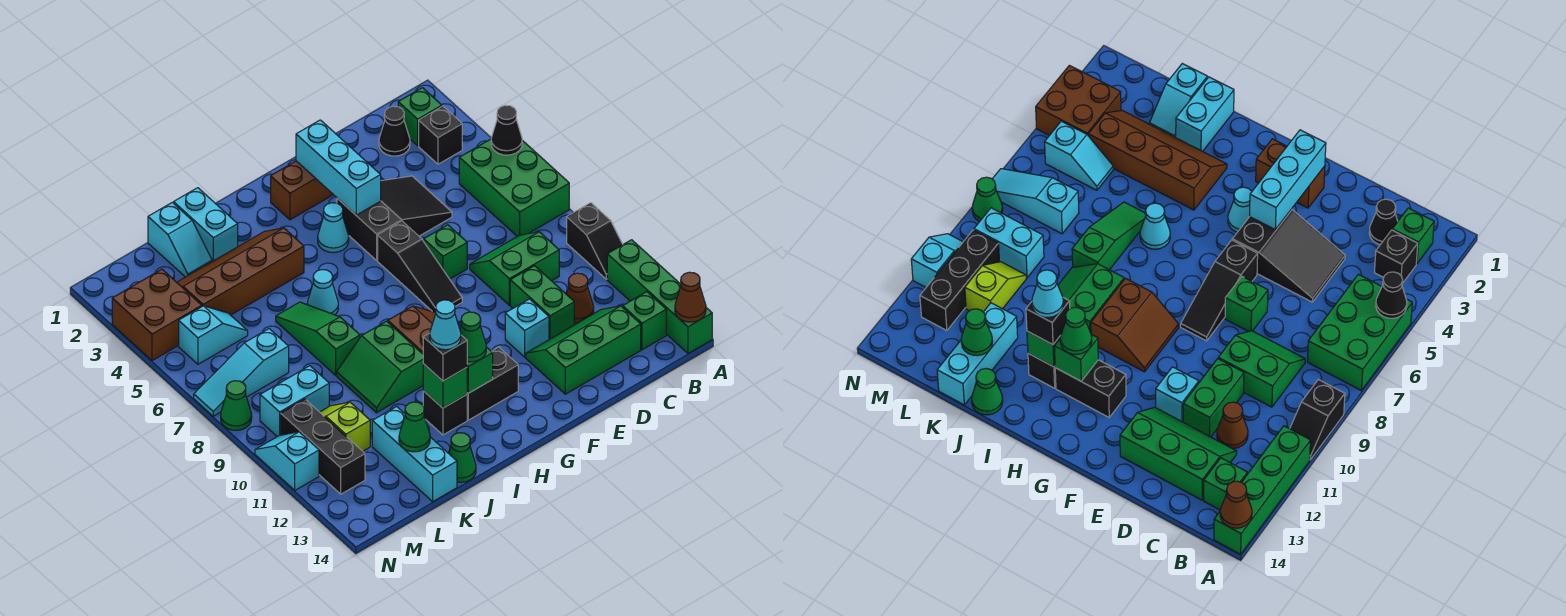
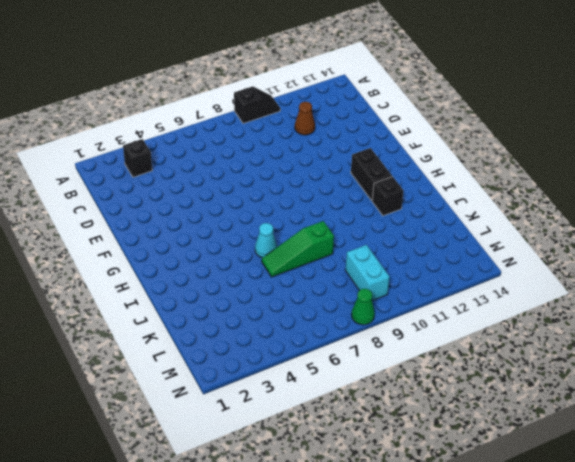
none -> green brick A5:B7 level 1
none -> green brick A11:A14 level 1
none -> green brick B2 level 1
none -> green brick B13 level 1

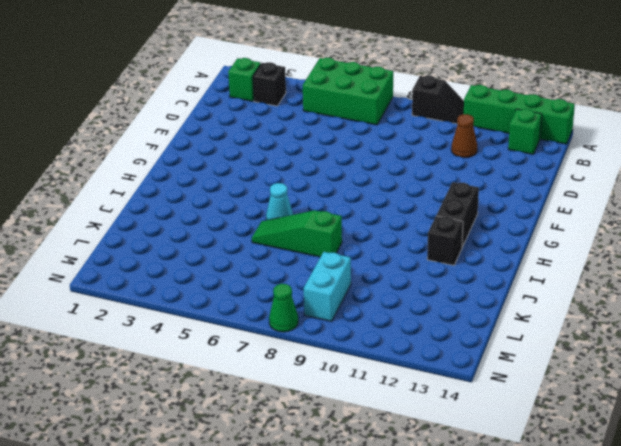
none -> black cone C2 level 1
none -> green slope C8:D9 level 1 top 9
none -> green slope C12:E13 level 1 top 13
none -> black slope D4:F5 level 1 top F

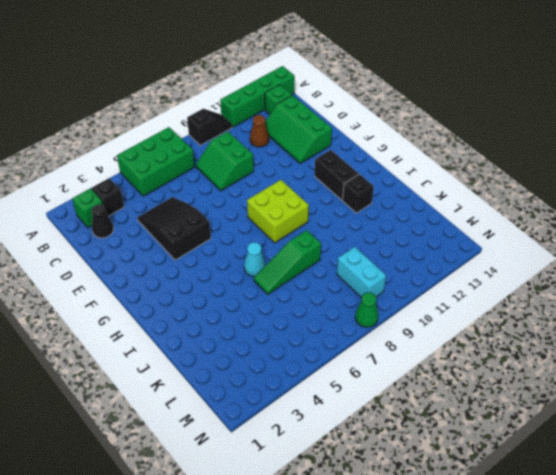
lime brick G8:H9 level 1 -> brown slope G9:H10 level 1 top H
none -> green brick D10:D11 level 1
none -> green brick E7 level 1
none -> cyan brick E11 level 1
none -> brown brick F2:G2 level 1

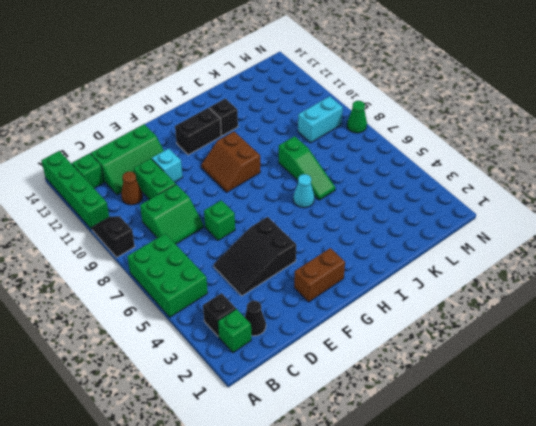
none -> black slope F6:F8 level 1 top 6
none -> cyan cone G4 level 1
none -> brown slope I3:L4 level 1 top 4
none -> green slope I9:J10 level 1 top I

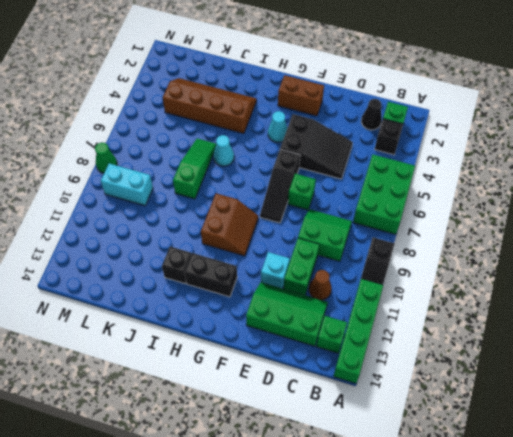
none -> green slope I9:J10 level 1 top I
none -> cyan brick J1:J2 level 1
none -> green cone J14 level 1
none -> cyan slope K1:K2 level 1 top 1

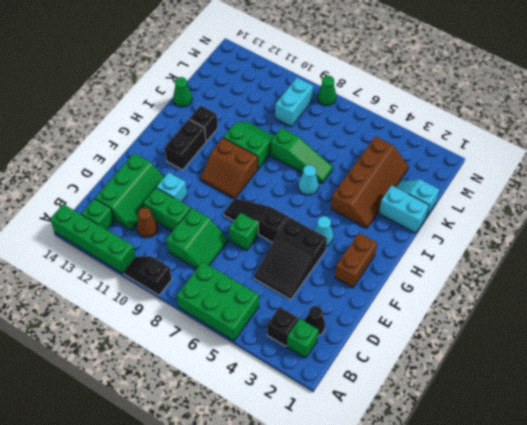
none -> cyan brick K12:K14 level 1
none -> cyan slope L5:M5 level 1 top M
none -> cyan slope L7:N7 level 1 top L
none -> lime slope L10:L11 level 1 top 11

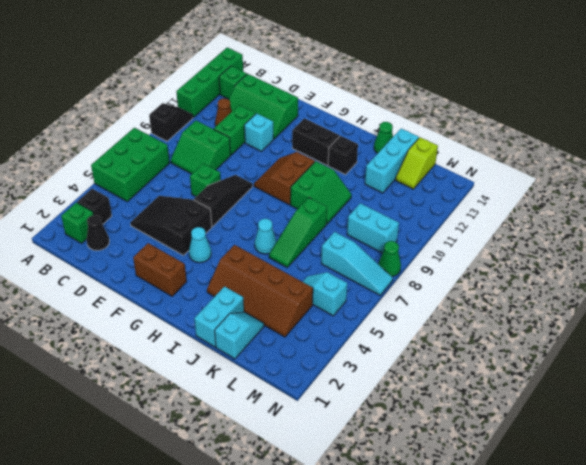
lime slope L13:L14 level 1 top 14 -> lime slope L10:L11 level 1 top 11
none -> brown brick M3:N4 level 1
none -> black brick M10:M12 level 1
none -> cyan slope N10:N11 level 1 top 11
none -> black cone A5 level 2

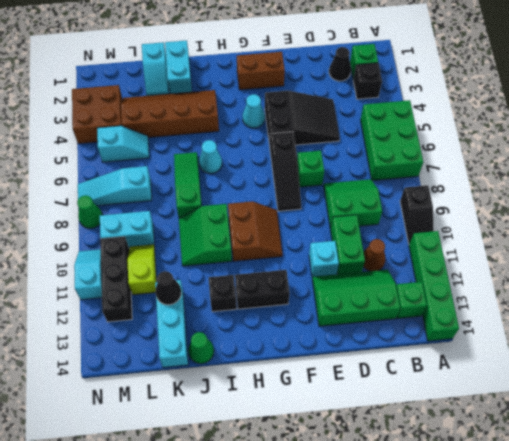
black cone K12 level 2 -> black cone A5 level 2
none -> brown cone A14 level 2
none -> cyan brick F2:F4 level 2
none -> green brick H12 level 2
none -> green brick I12 level 2

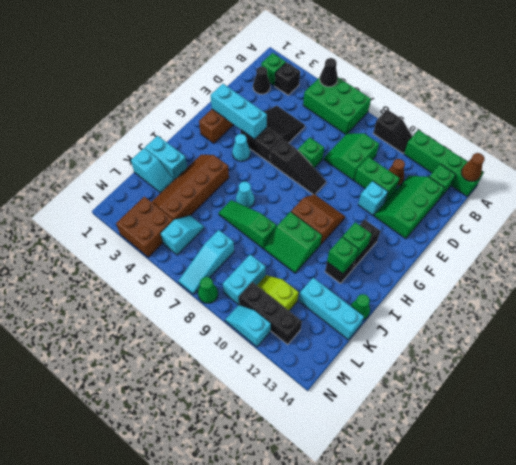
none -> green cone K13 level 2
none -> green cone H12 level 3
none -> black brick I12 level 3
none -> cyan cone I12 level 4

